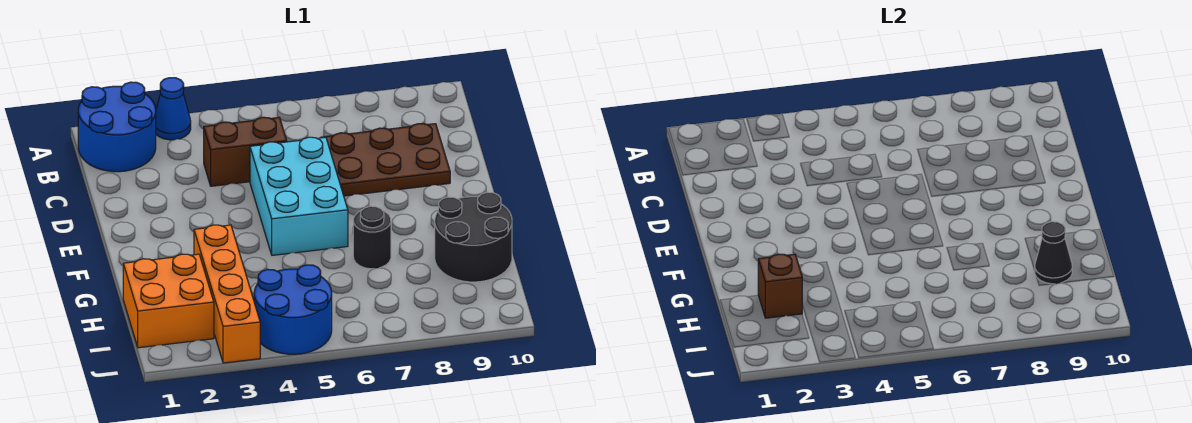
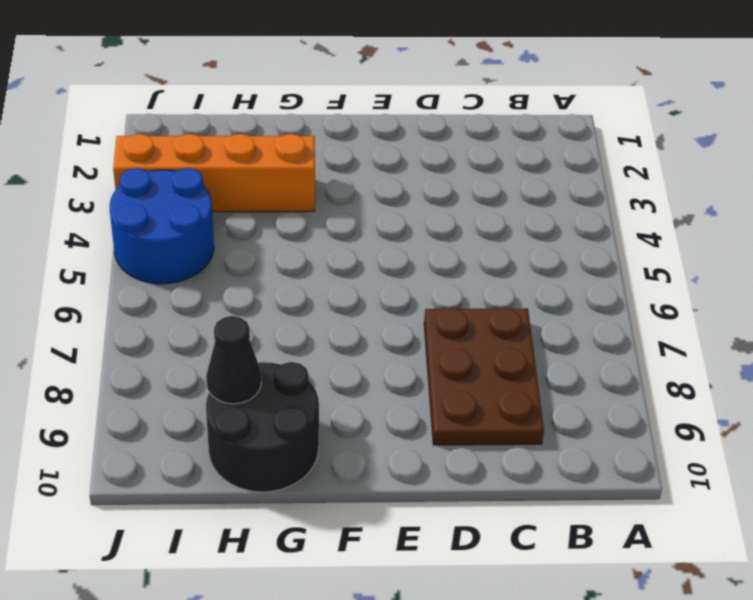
none -> blue round brick A1:B2 level 1
none -> blue cone A3 level 1
none -> brown brick C4:C5 level 1

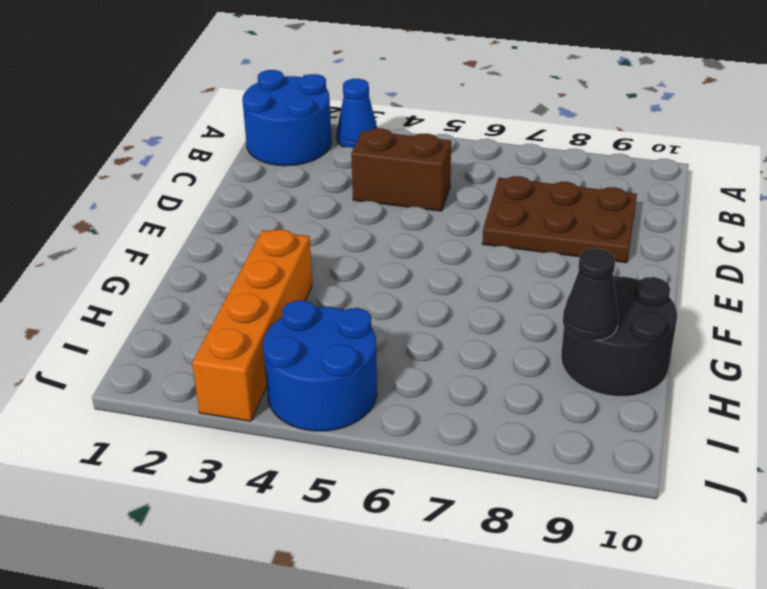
none -> cyan brick D5:F6 level 1
none -> black round brick G7 level 1
none -> orange brick H1:I2 level 1

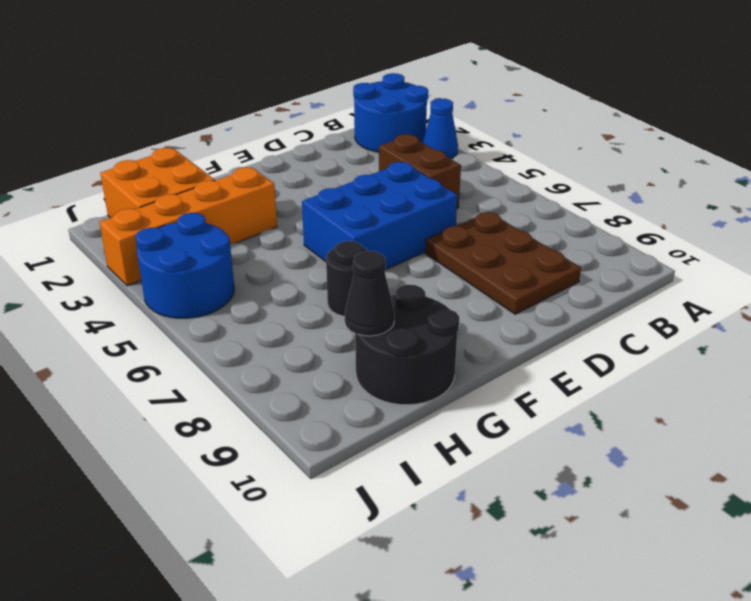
blue brick D5:F6 level 1 -> cyan brick D5:F6 level 1
none -> brown brick H2 level 2

